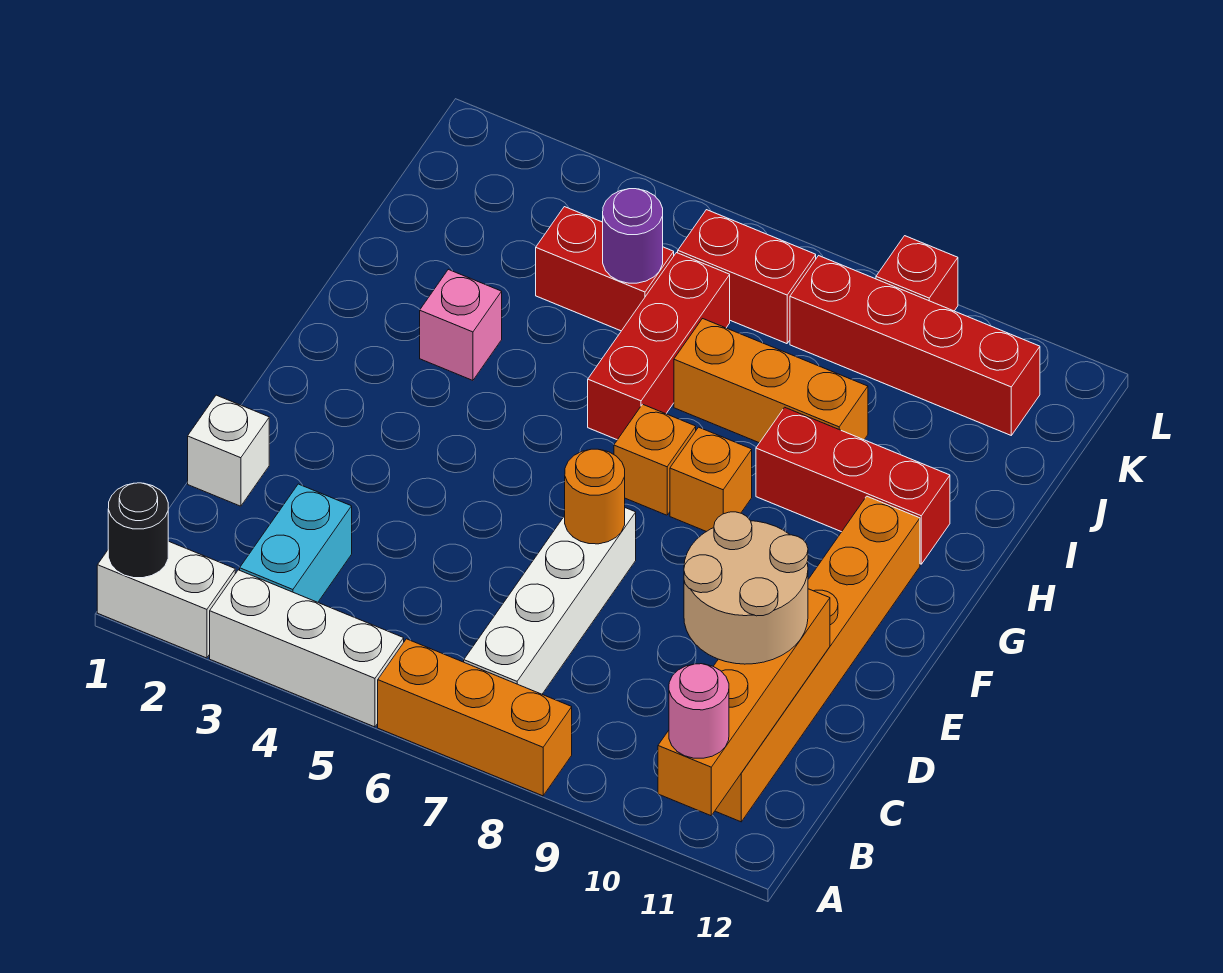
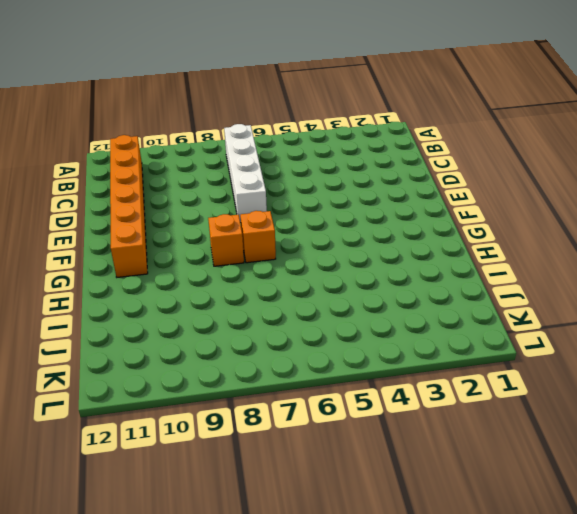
none -> white brick A1:A2 level 1
none -> white brick A3:A5 level 1
none -> orange brick A6:A8 level 1

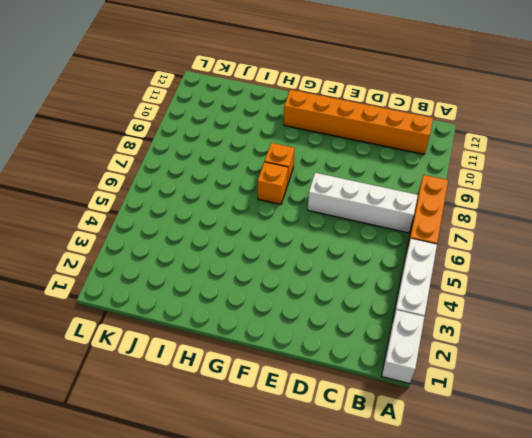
none -> cyan brick B3:C3 level 1
none -> white brick D1 level 1
none -> pink brick H3 level 1

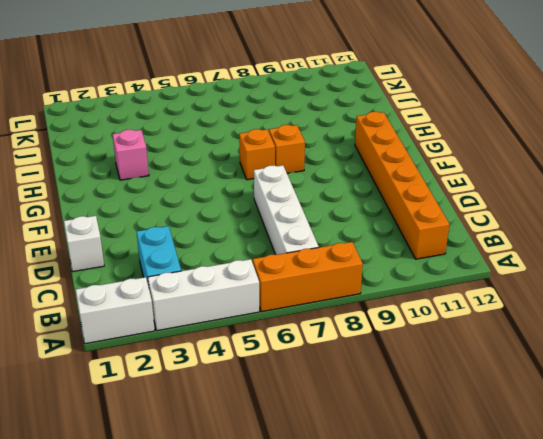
none -> red brick H6:J6 level 1
none -> red brick H9:H11 level 1
none -> orange brick I7:I9 level 1

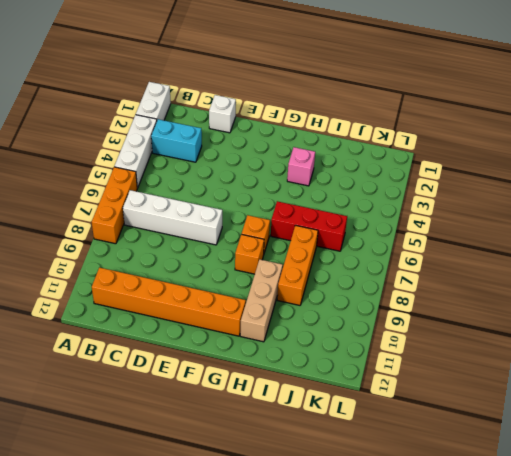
tan brick H9:H11 level 1 -> red brick H9:H11 level 1
none -> red brick J4:J5 level 1
none -> red brick K6:K7 level 1
none -> red brick K8:K11 level 1

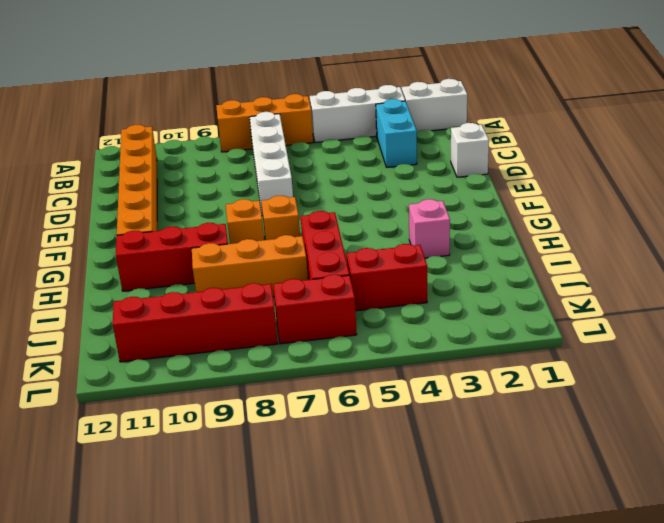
none -> red brick L9 level 1
none -> black round brick A1 level 2
none -> orange brick A11:D11 level 2

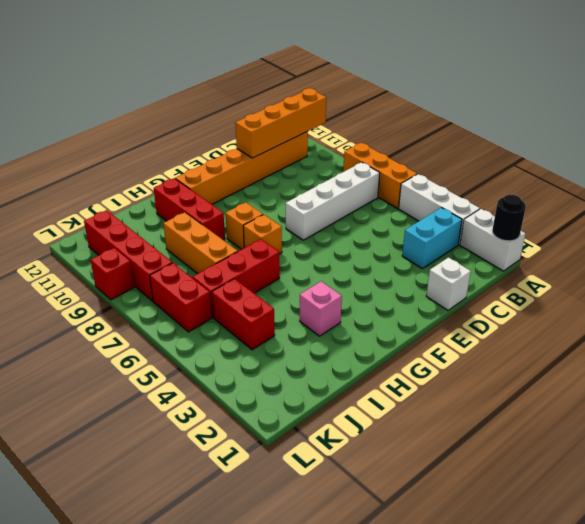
none -> orange round brick E7 level 2
none -> purple round brick J5 level 2
none -> pink round brick A11 level 3

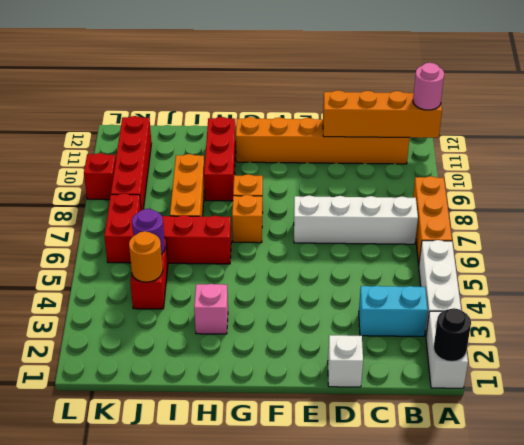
orange round brick J4 level 2 -> orange round brick E7 level 2
none -> tan round brick C10:D11 level 3

